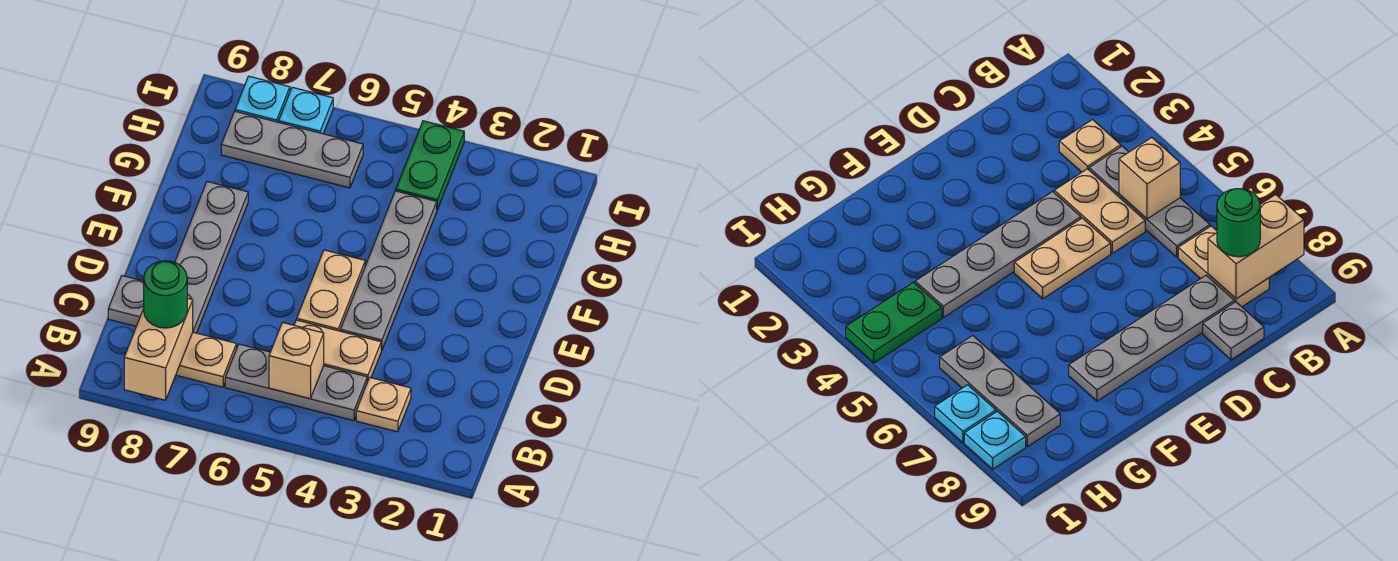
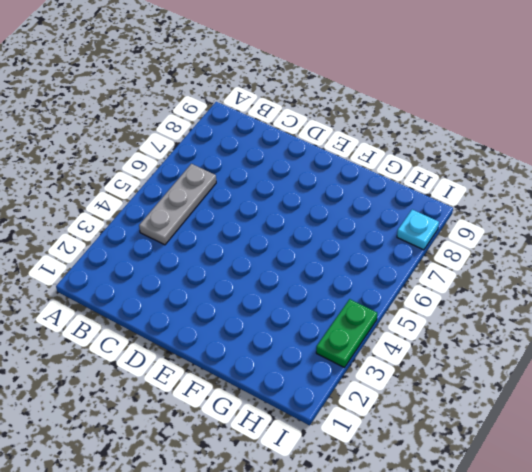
green plate I3:I4 level 1 -> green plate H4:I4 level 1
none -> tan plate B3 level 1
none -> tan plate B7:B8 level 1
none -> tan plate C4:C5 level 1

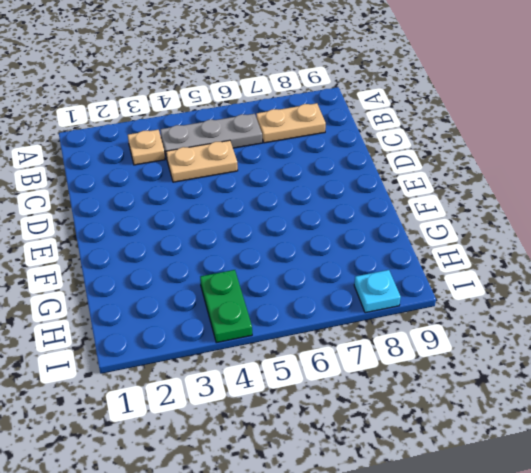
none -> grey plate C8:F8 level 1
none -> grey plate C9 level 1
none -> grey plate D4:G4 level 1

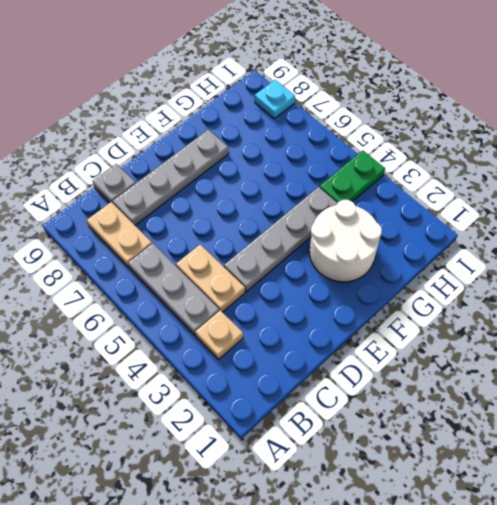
white round brick F2:G3 level 1 -> none
none -> tan plate D5:E5 level 1
none -> grey plate H6:H8 level 1
none -> cyan plate I7 level 1

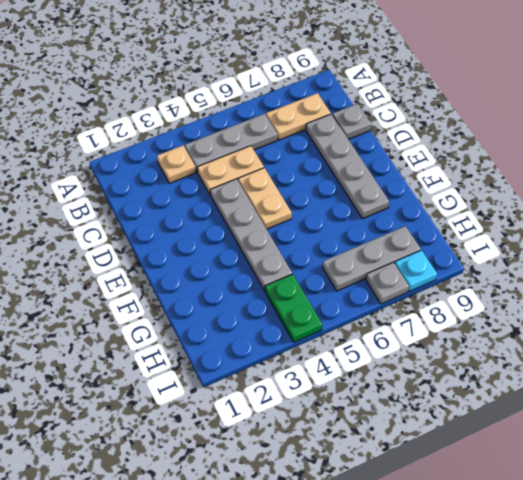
grey plate I7 level 1 -> cyan plate I7 level 1
none -> tan brick A8:B8 level 2
none -> tan brick B5 level 2
none -> green round brick B8 level 3

